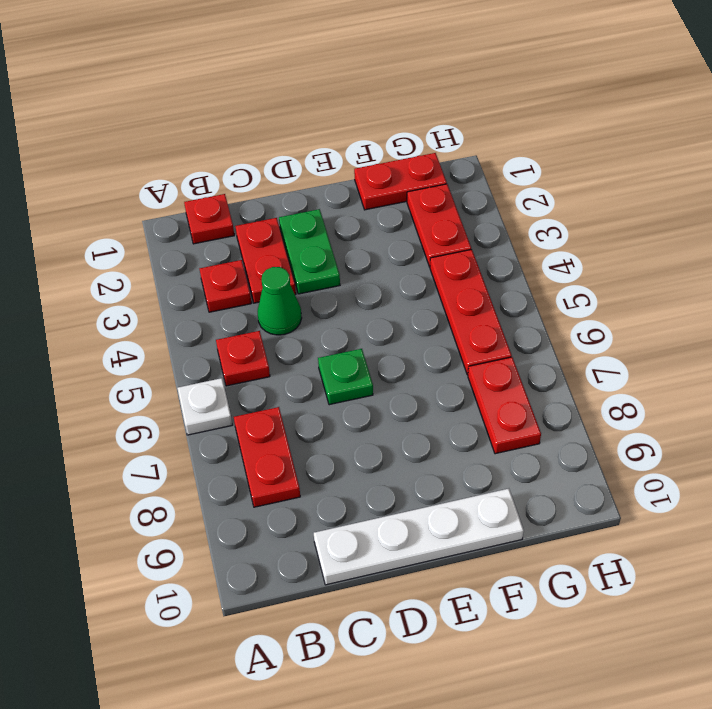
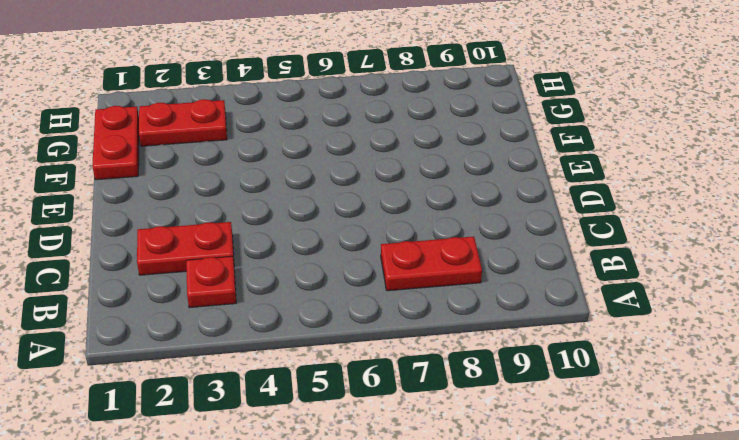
none -> white plate A6 level 1
none -> red plate B1 level 1
none -> red plate B5 level 1

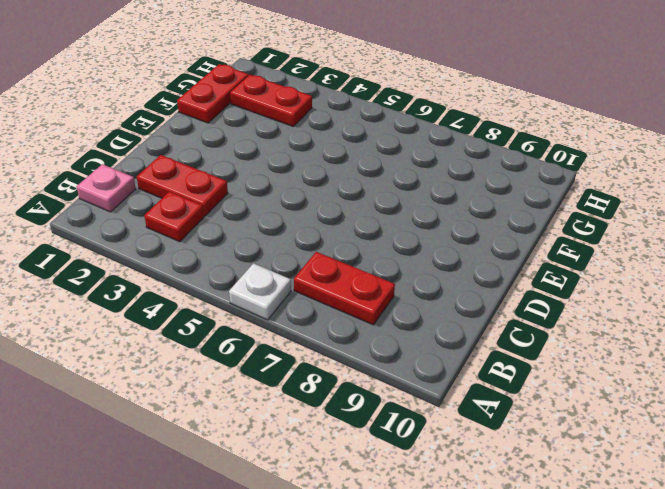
pink plate B1 level 1 -> red plate B1 level 1
none -> red plate B5 level 1
none -> green cone C4 level 1
none -> white plate C10:F10 level 1

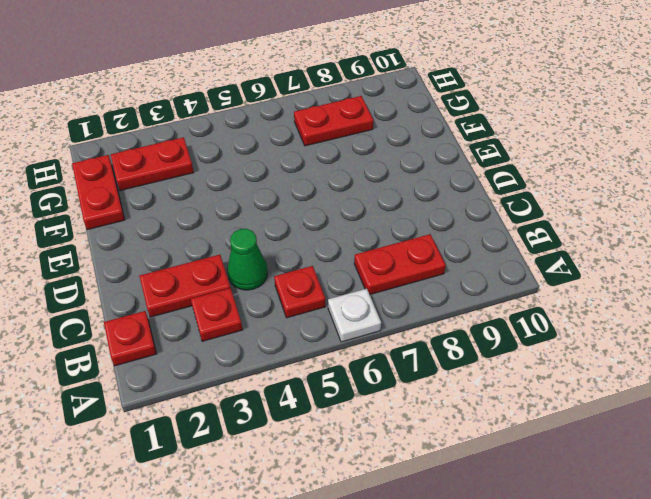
none -> white plate C10:F10 level 1
none -> green plate D2:D3 level 1
none -> green plate D6 level 1

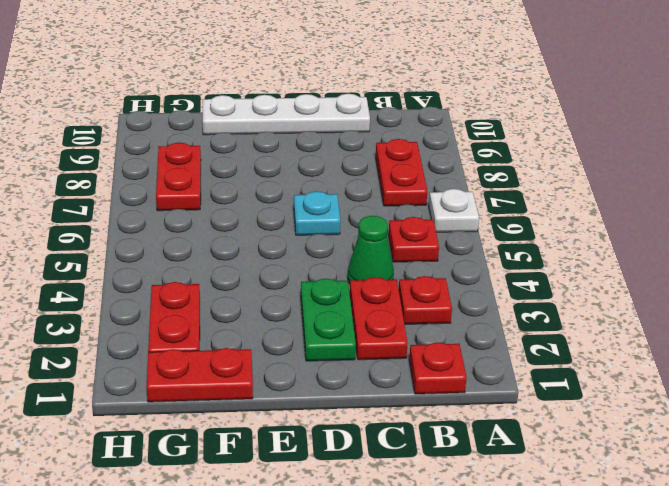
cyan plate D6 level 1 -> green plate D6 level 1
none -> red plate G4:G6 level 1

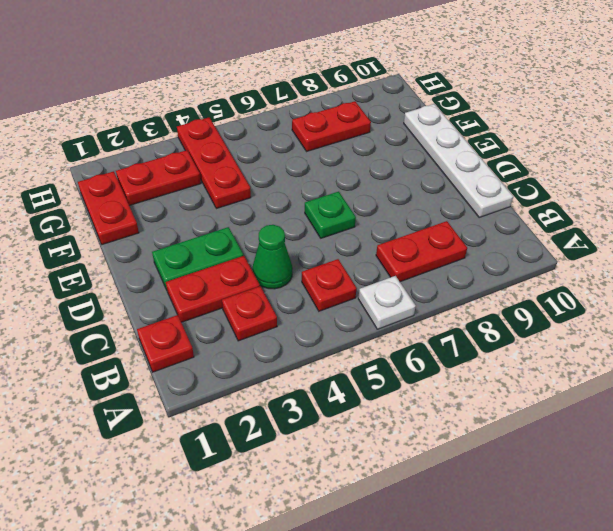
red plate F4:H4 level 1 -> red plate G4:G6 level 1

